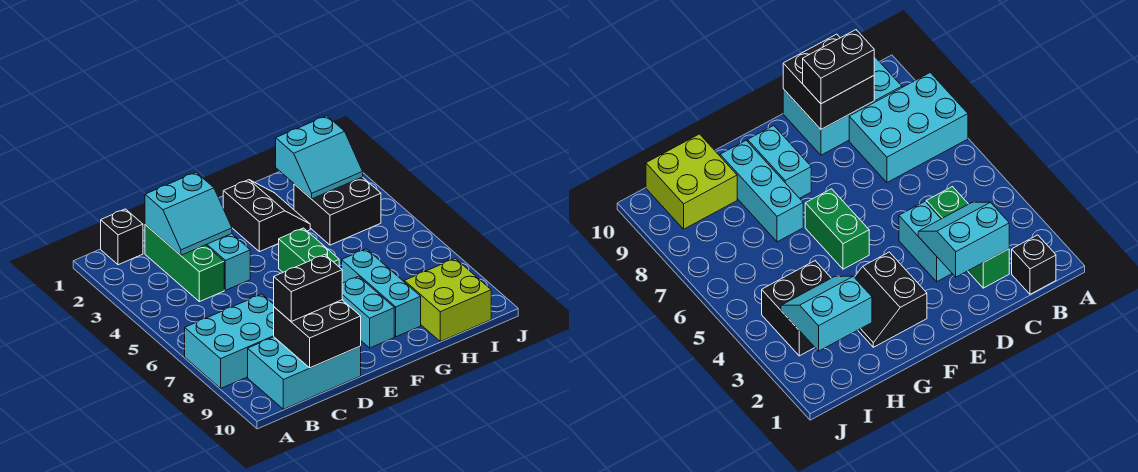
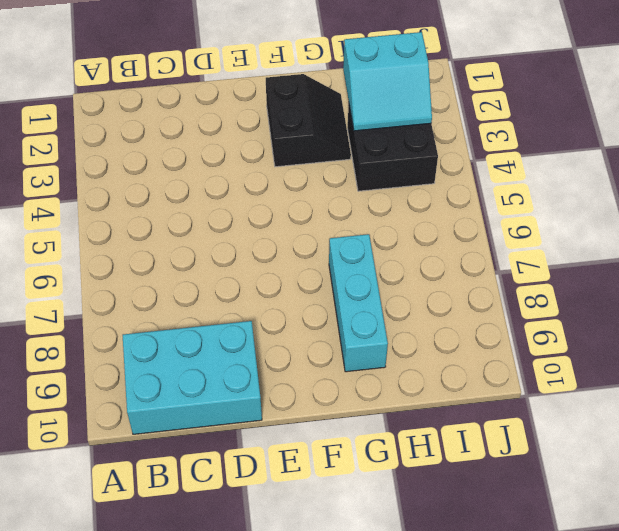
none -> cyan brick A7:C8 level 1
none -> black brick B1 level 1
none -> green brick C2:C4 level 1

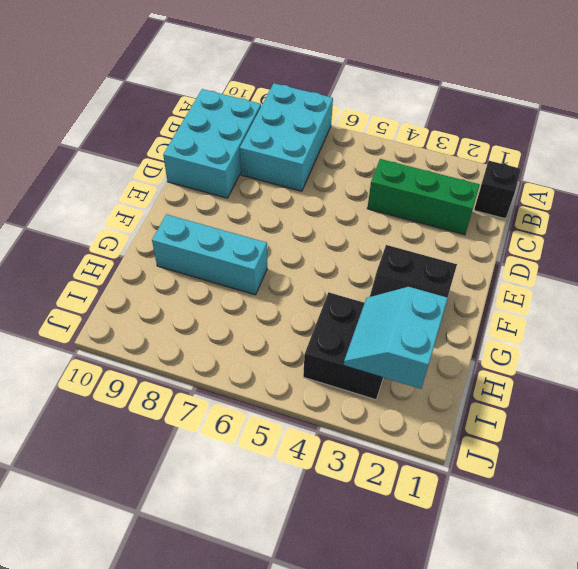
none -> cyan brick D3:D4 level 1
none -> green brick F5:F6 level 1
none -> cyan brick F8:F9 level 1

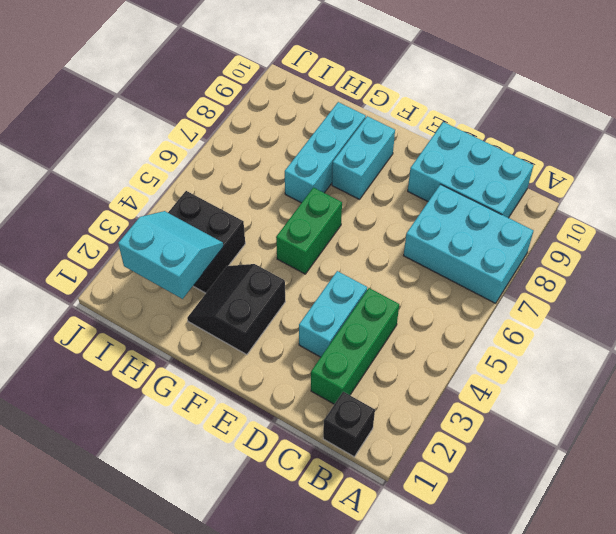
none -> lime brick H9:I10 level 1
none -> cyan slope C2:D3 level 2 top 2
none -> black brick C9:D10 level 2

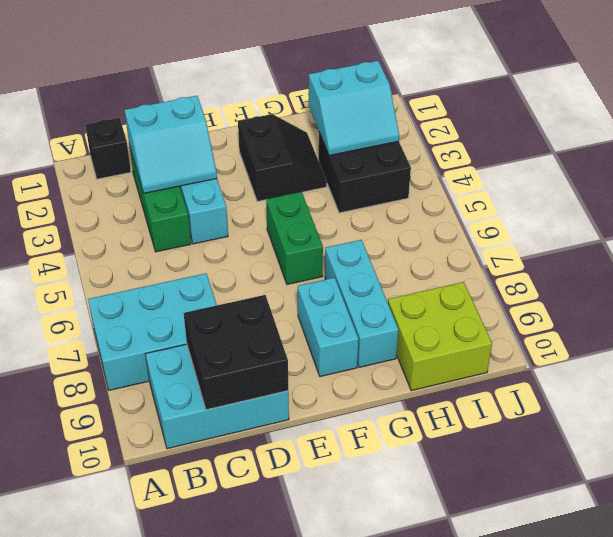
none -> black brick C9:D9 level 3

